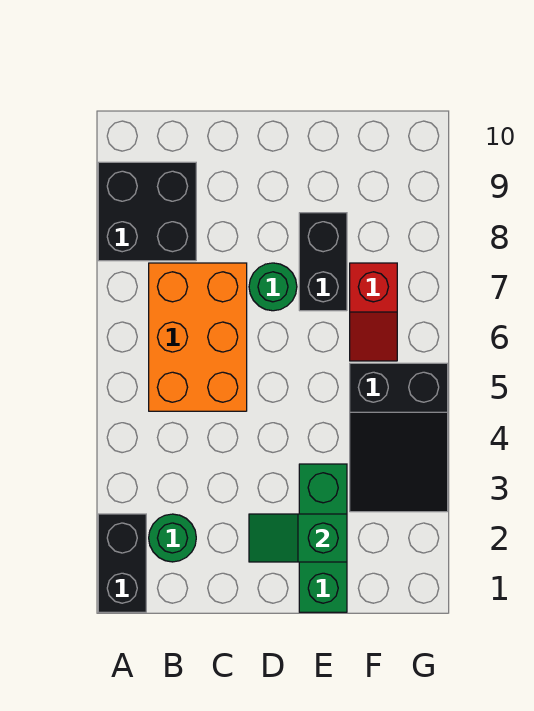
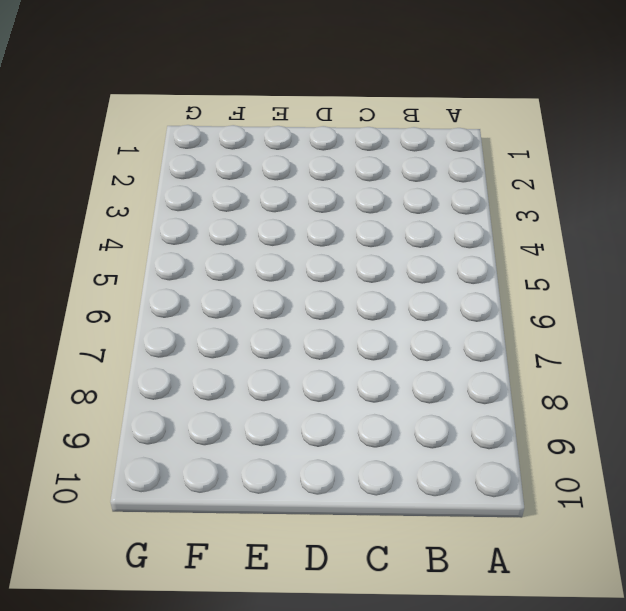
none -> black brick A1:A2 level 1
none -> black brick A8:B9 level 1

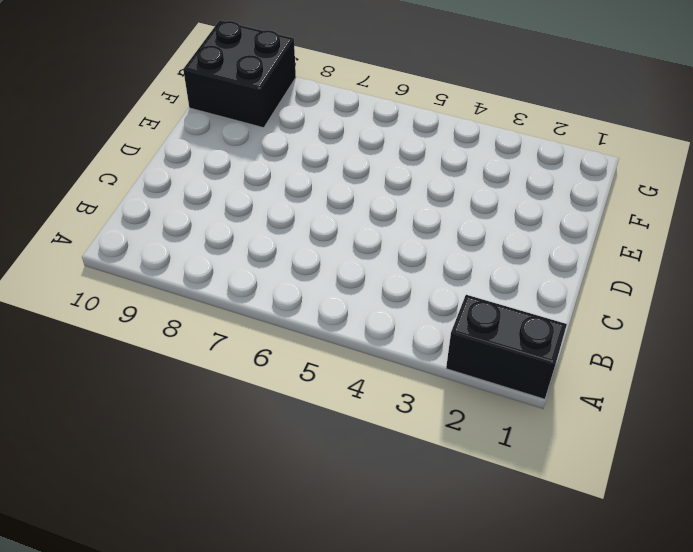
black brick F9:G10 level 1 -> black brick A8:B9 level 1
none -> green round brick B2 level 1
none -> orange brick B5:C7 level 1

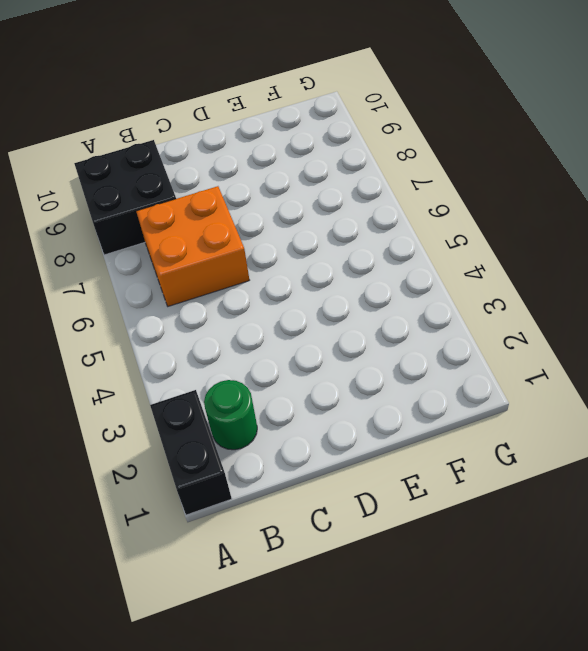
orange brick B6:C7 level 1 -> orange brick B5:C7 level 1
none -> green round brick D7 level 1
none -> green brick E1:E3 level 1

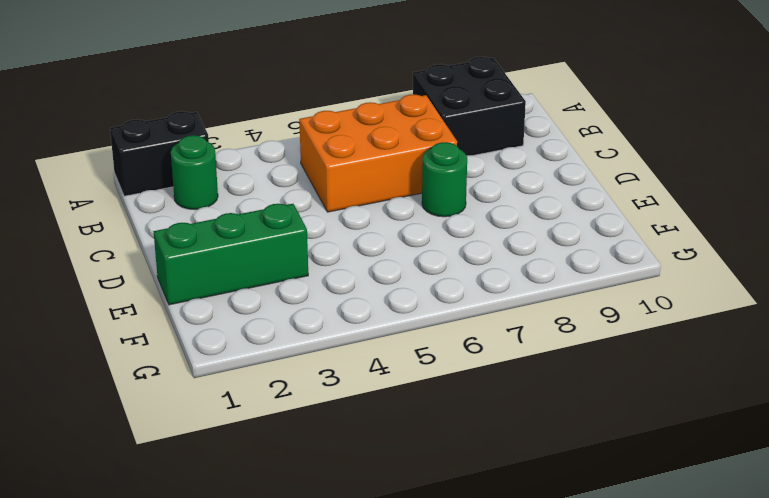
none -> black brick E7:E8 level 1
none -> black slope F3:G5 level 1 top 5

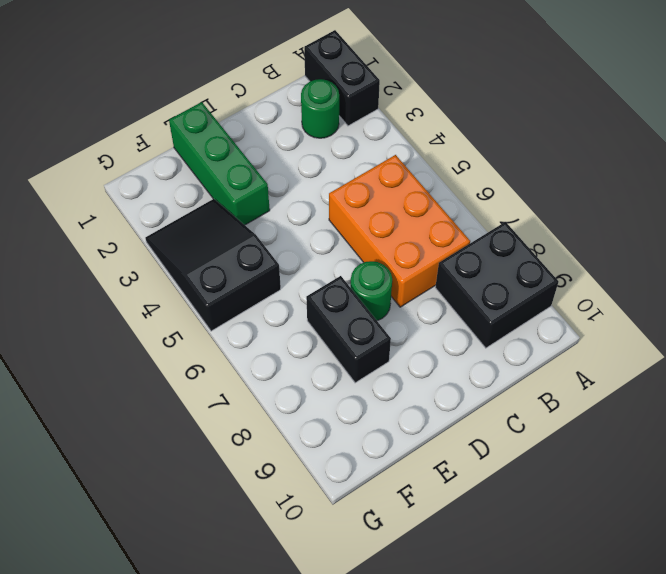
none -> red slope F6:F7 level 1 top 7
none -> green slope D2:E2 level 2 top E

